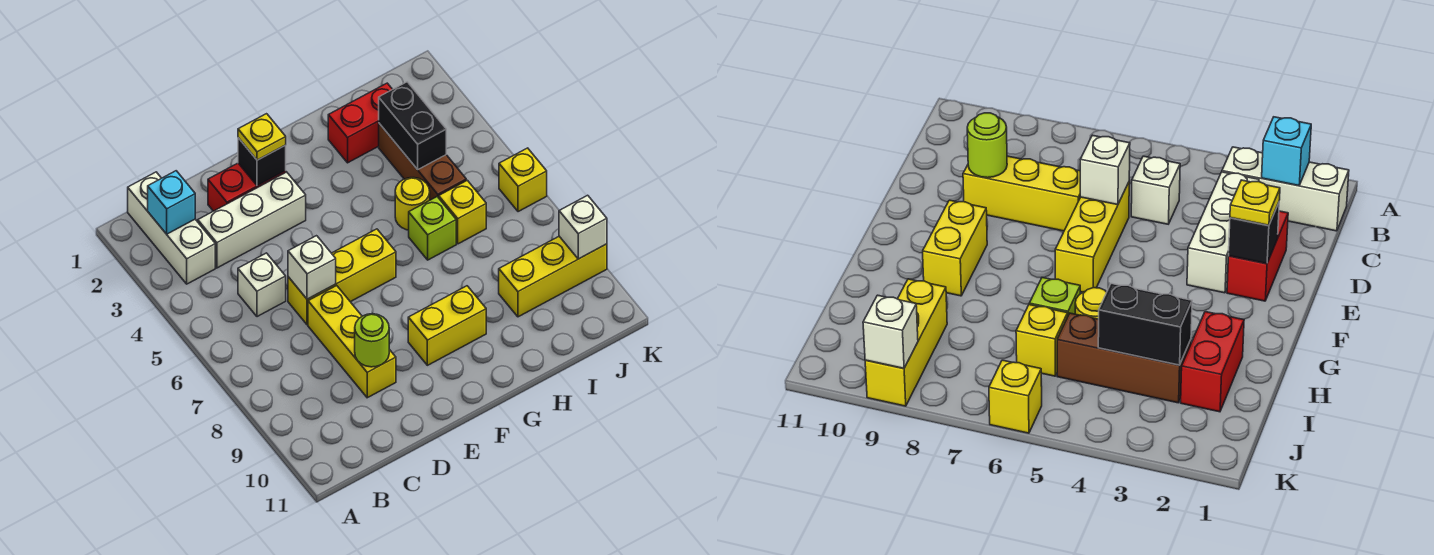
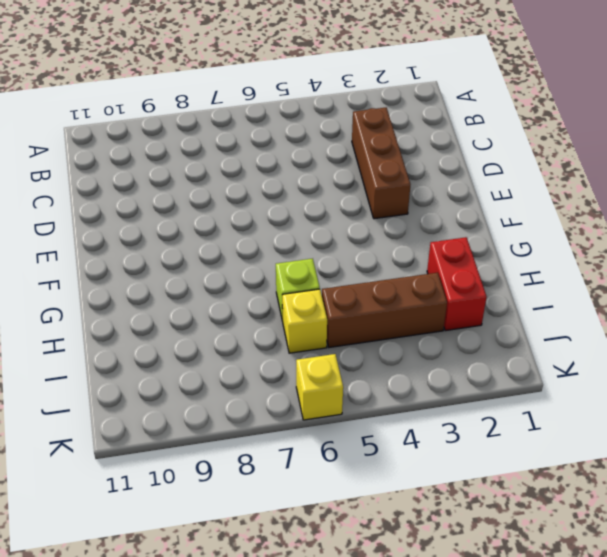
brown brick C3:E3 level 1 -> white brick C3:E3 level 1
none -> white brick B1:B3 level 1
none -> white brick C5 level 1
none -> red brick D2:E2 level 1

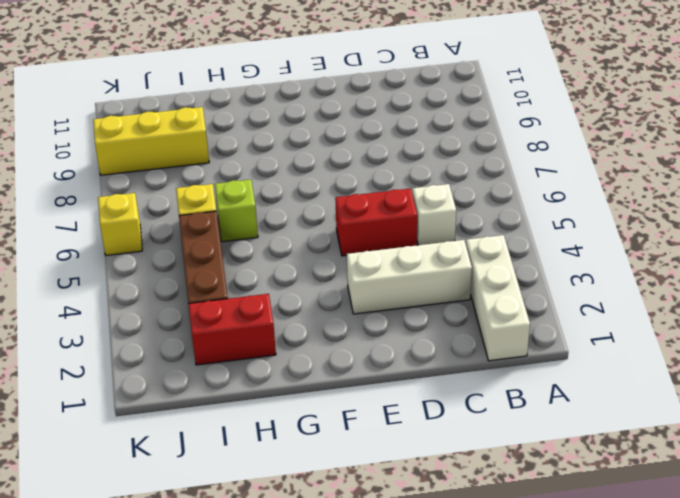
red brick D5:E5 level 1 -> red brick D2:E2 level 1
none -> yellow brick D6:F6 level 1
none -> yellow brick D7:D9 level 1
none -> yellow brick F9:G9 level 1

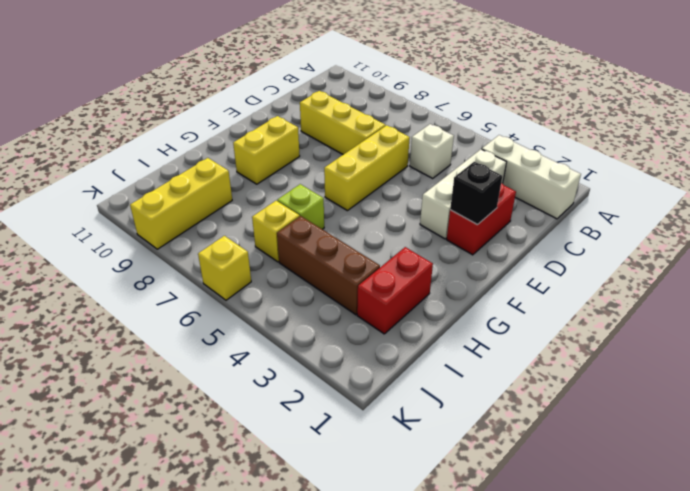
none -> yellow round brick H5 level 1
none -> cyan brick B2 level 2
none -> white brick D6 level 2

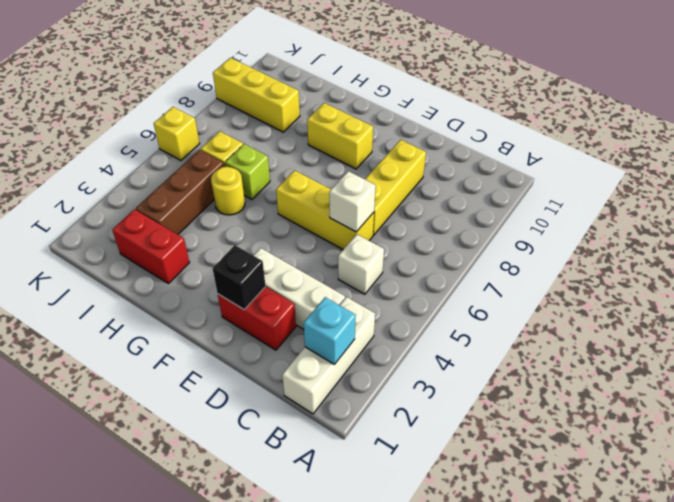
none -> lime round brick D9 level 2
none -> black brick I3:I4 level 2
none -> white brick K9 level 2

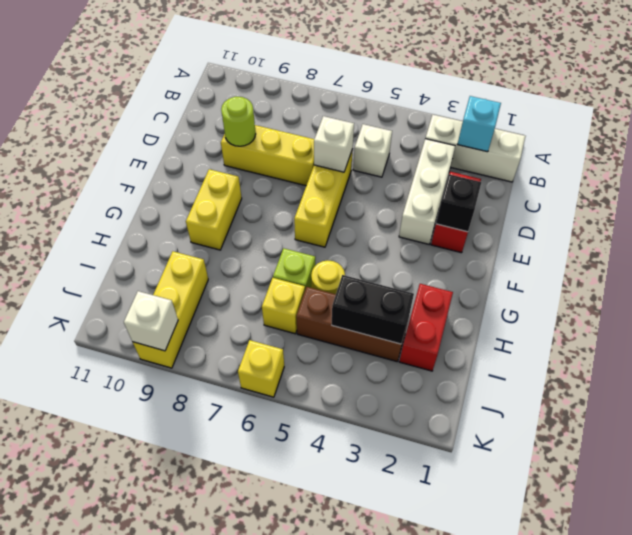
none -> yellow plate E2 level 3

